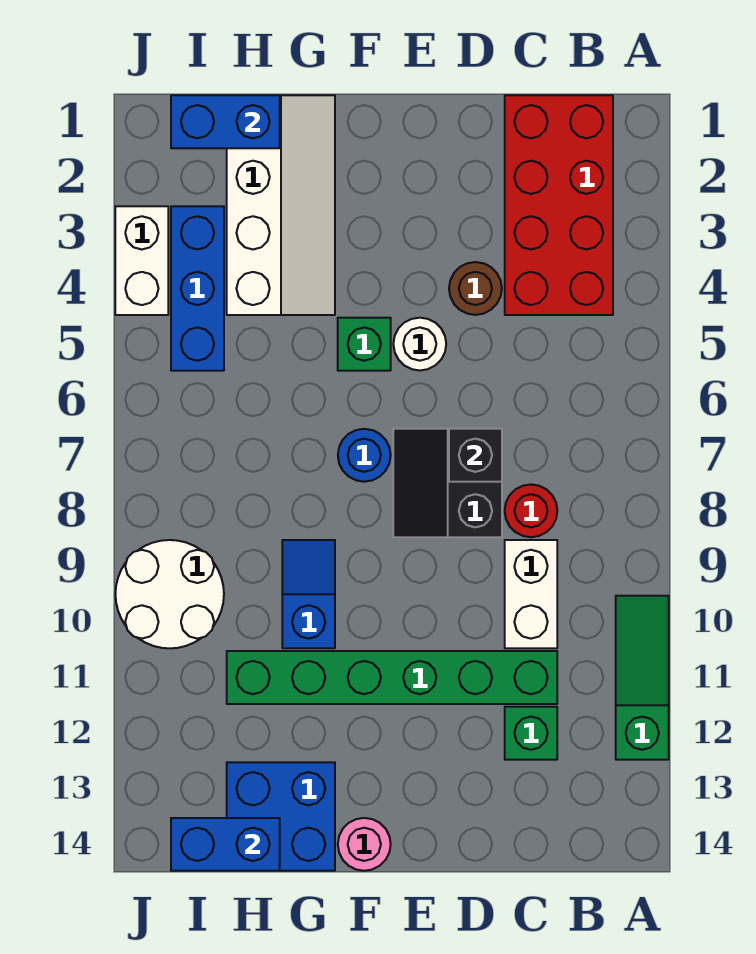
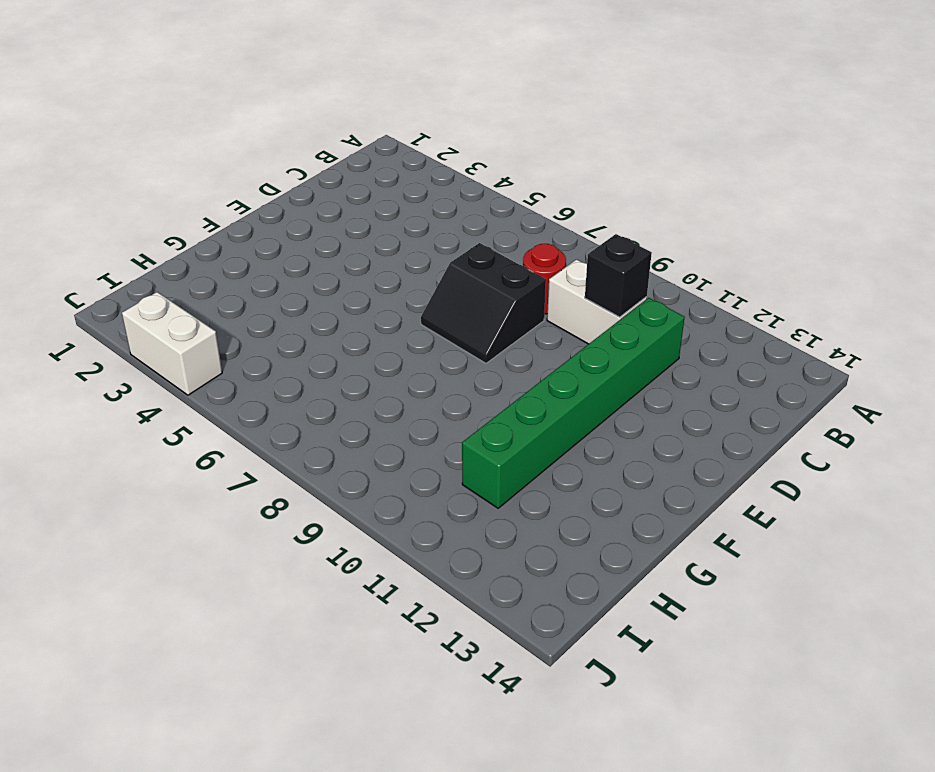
black brick C10 level 2 -> black brick D7 level 2
none -> green slope A10:A12 level 1 top 12
none -> red brick B1:C4 level 1
none -> green brick C12 level 1

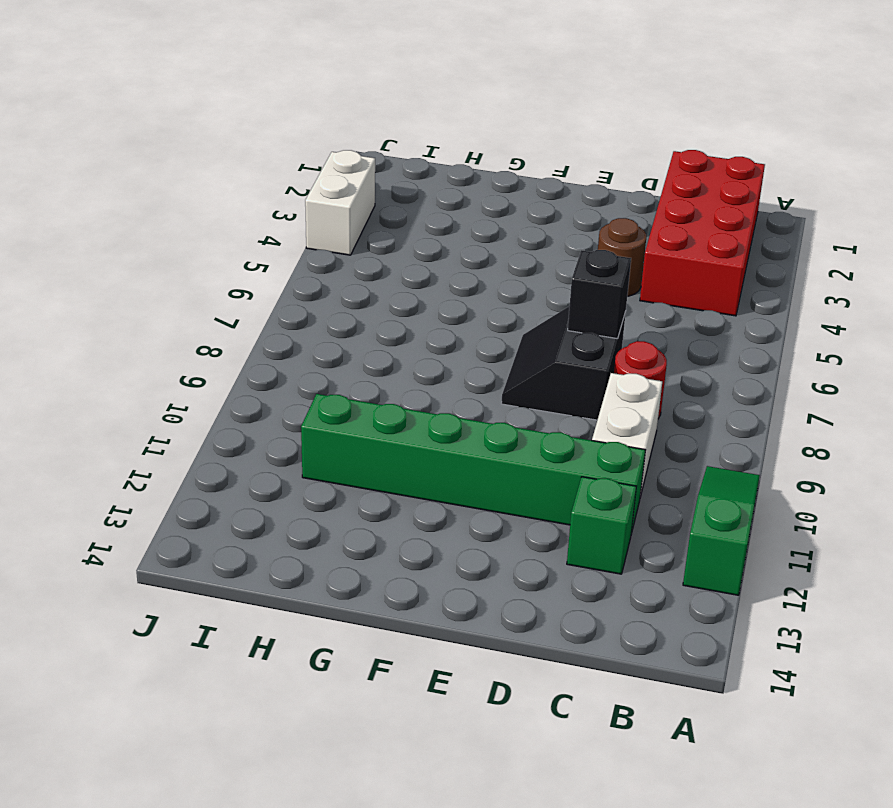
none -> white round brick E5 level 1
none -> green brick F5 level 1
none -> blue round brick F7 level 1

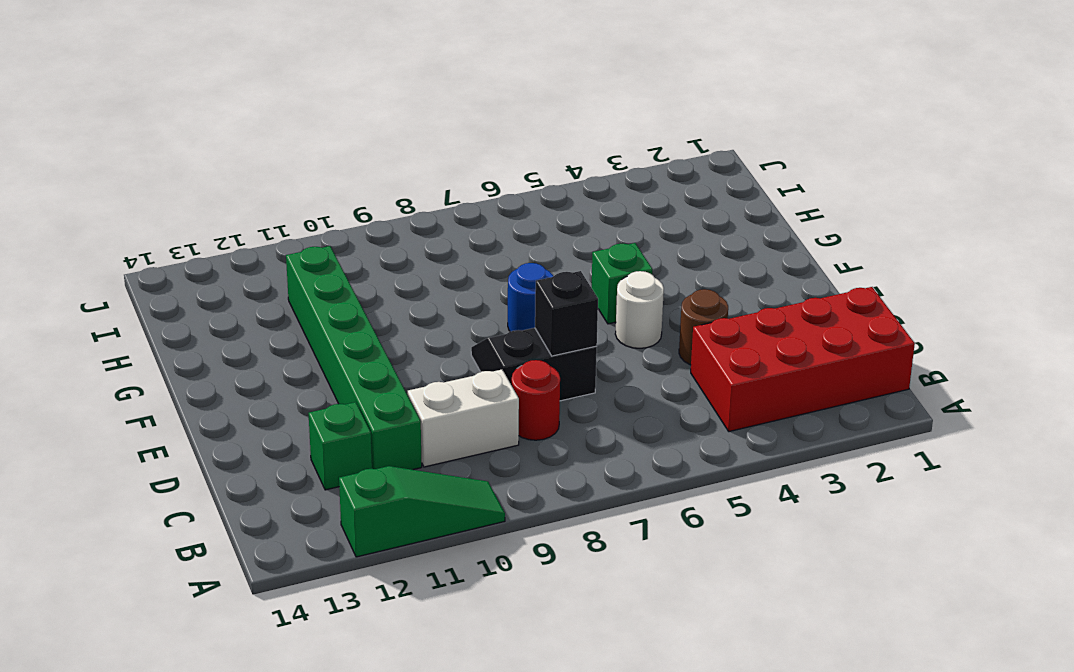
none -> pink round brick F14 level 1
none -> white slope G1:H4 level 1 top H
none -> blue slope G9:G10 level 1 top 10

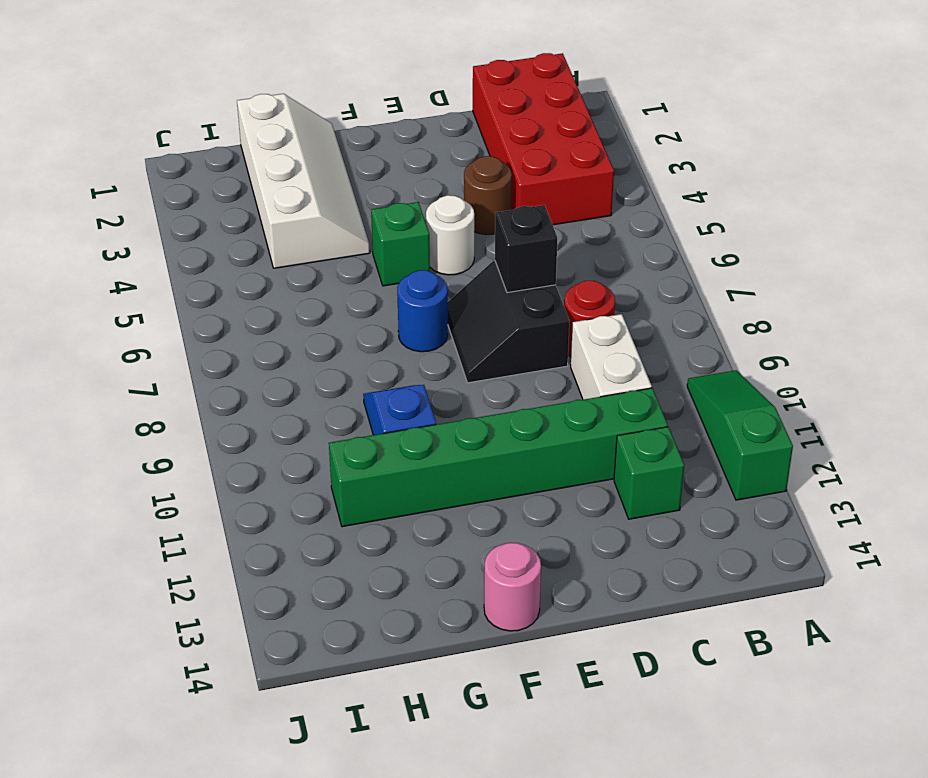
none -> blue brick G13:H14 level 1
none -> blue brick I3:I5 level 1
none -> white round brick I9:J10 level 1

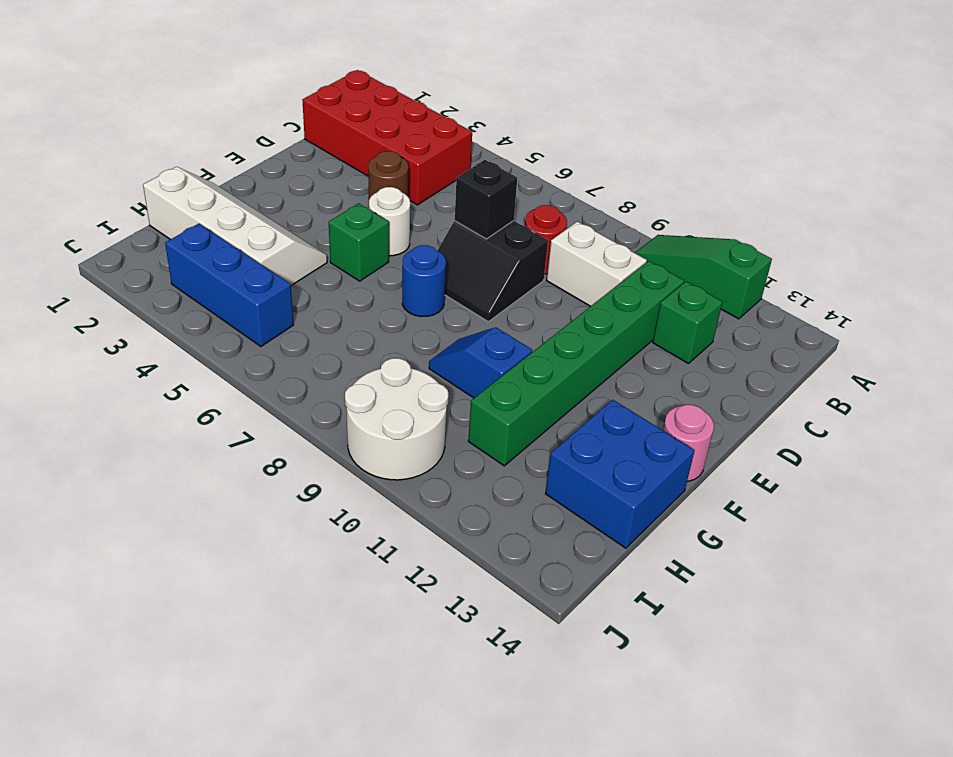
none -> white brick J3:J4 level 1
none -> blue brick H1:I1 level 2
none -> blue brick H14:I14 level 2

